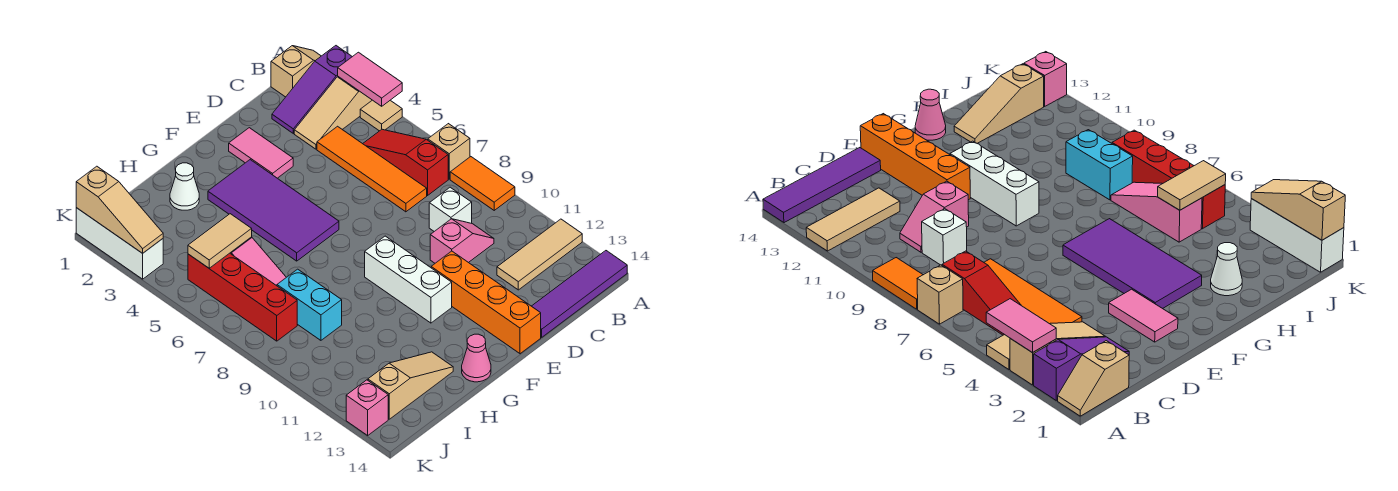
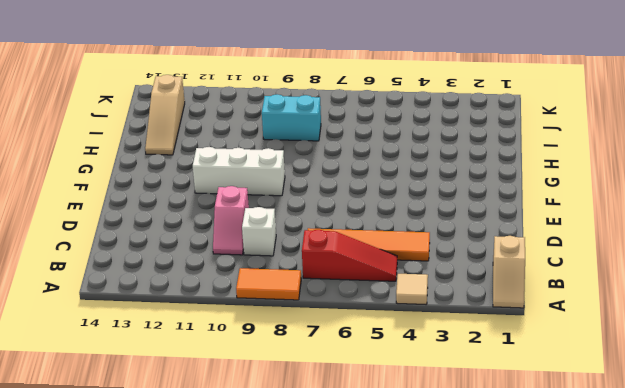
none -> purple slope A2:C2 level 1 top A
none -> tan slope A3:C3 level 1 top A
none -> tan brick A7 level 1

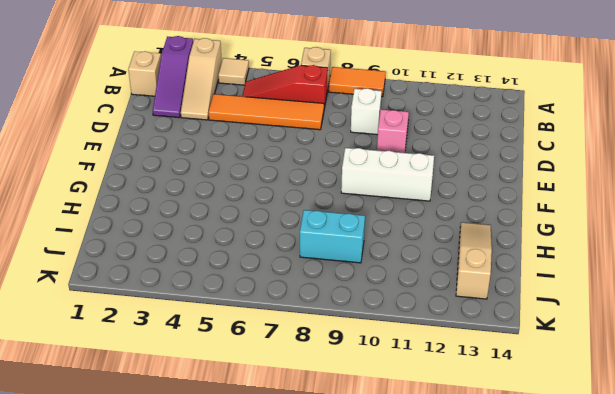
none -> tan tile A12:C12 level 1
none -> purple tile A14:D14 level 1
none -> pink tile E2:E3 level 1

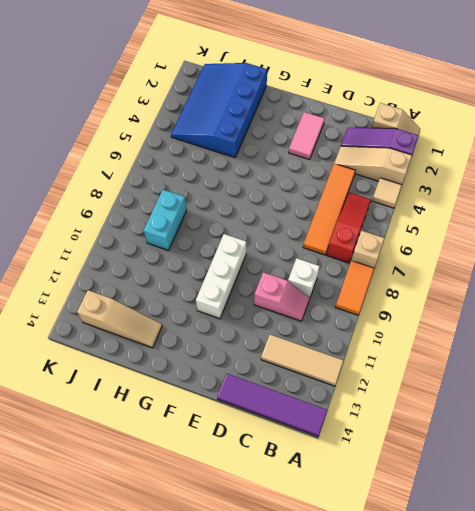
blue slope H1:J4 level 1 top H -> white cone H2 level 1
none -> orange brick E11:E14 level 1
none -> purple tile F3:G6 level 1
none -> pink cone G14 level 1

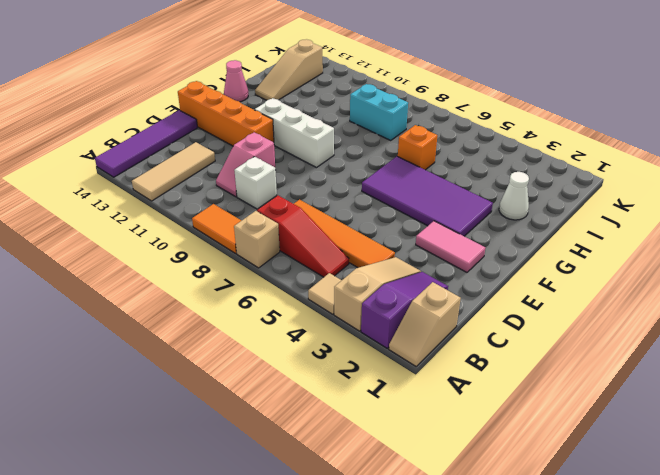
orange brick H6 level 1 -> none
none -> pink slope I5:I7 level 1 top 5
none -> red brick J5:J8 level 1
none -> white brick K1:K3 level 1

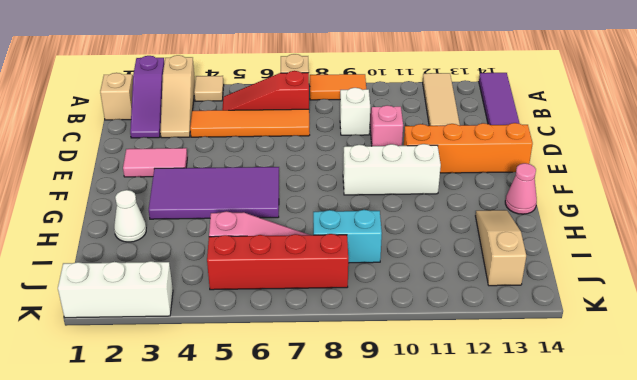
none -> pink brick K13 level 1
none -> pink tile A3:A4 level 2
none -> tan tile I5:J5 level 2

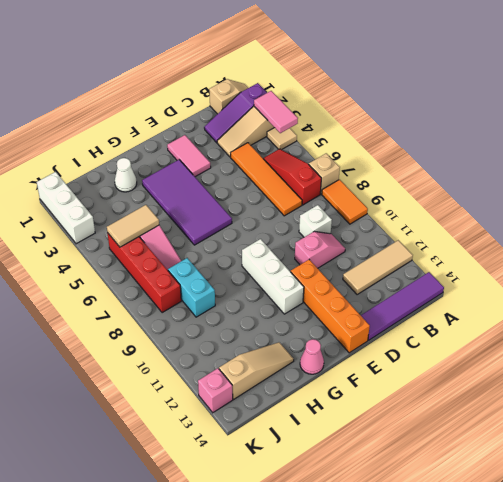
none -> tan slope K1:K3 level 2 top 1

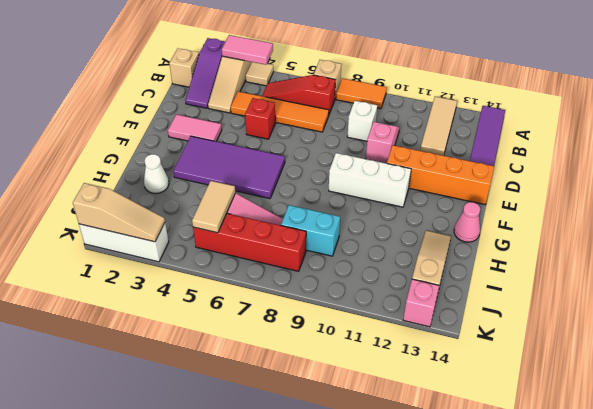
red brick D5 level 1 -> none

